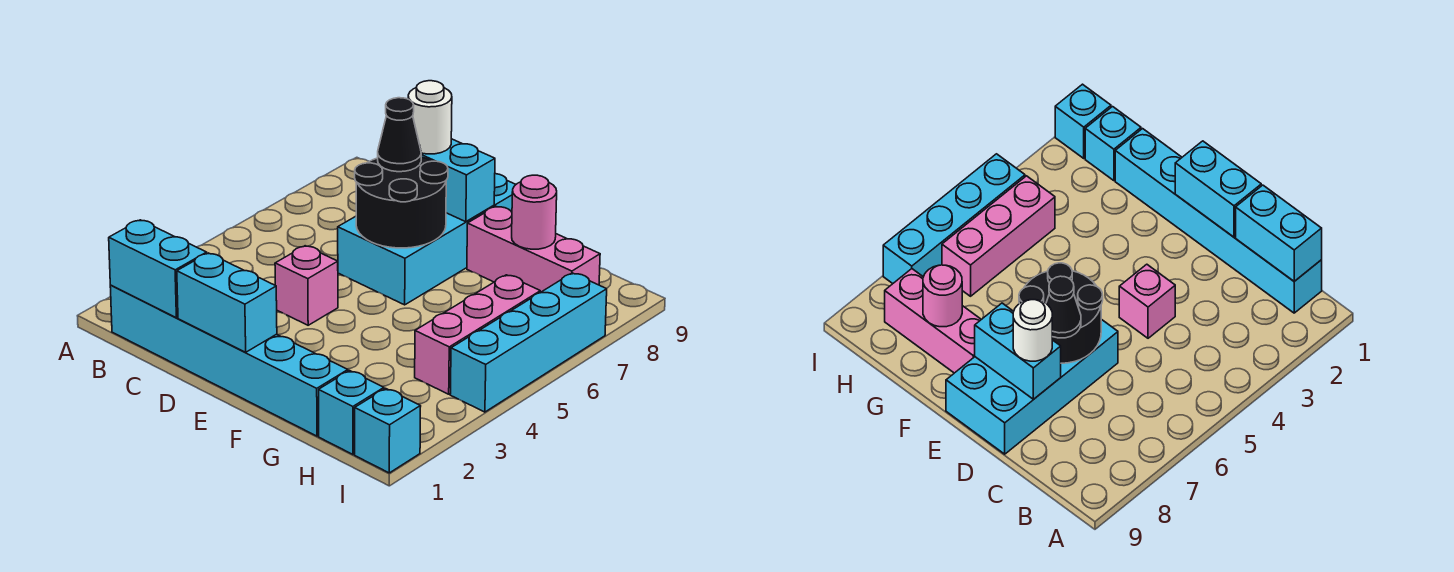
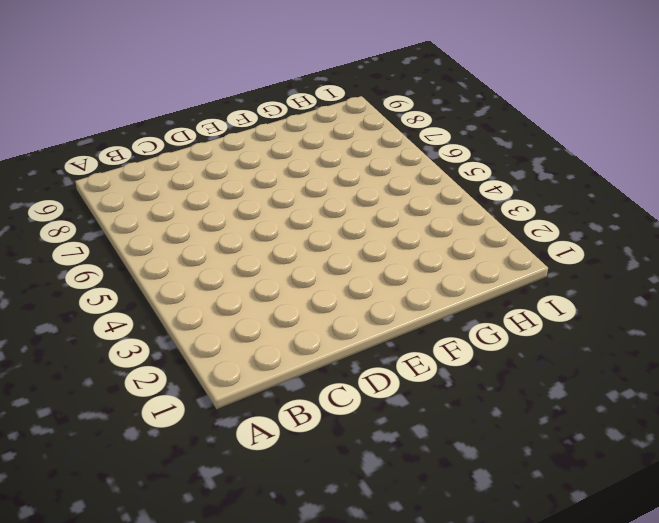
none -> cyan brick B1:G1 level 1
none -> pink brick D4 level 1
none -> cyan brick D6:E9 level 1

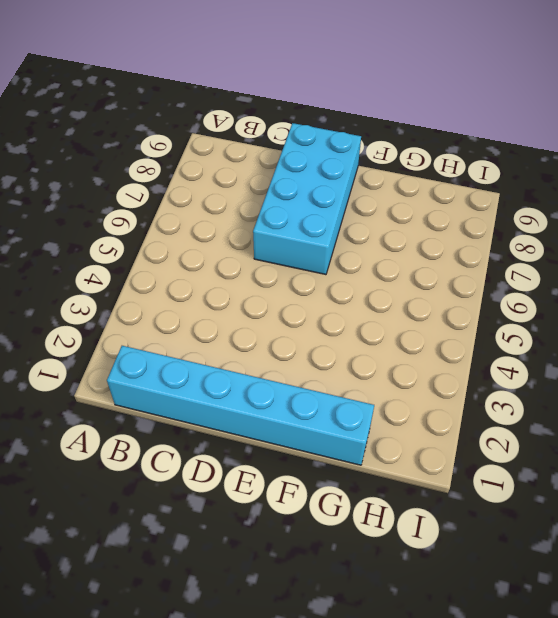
none -> pink brick D4 level 1
none -> pink brick F8:H8 level 1
none -> cyan brick H1 level 1

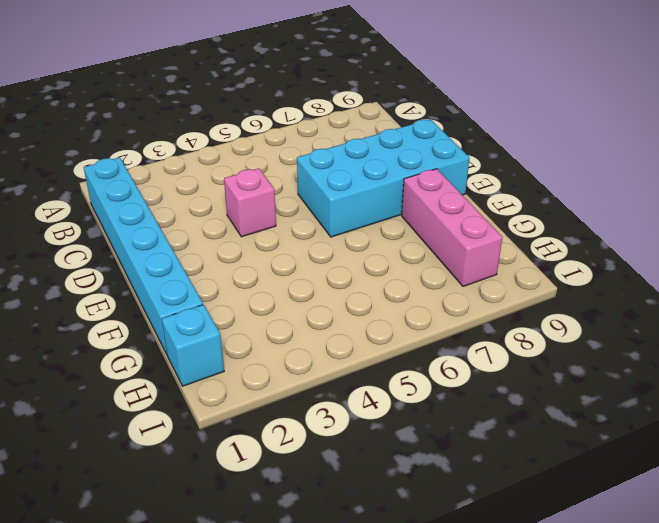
none -> pink brick H4:H6 level 1
none -> cyan brick I1 level 1
none -> cyan brick I4:I7 level 1

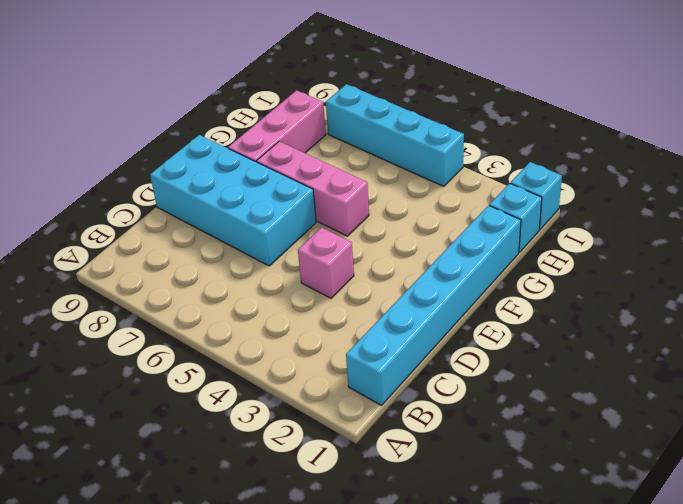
pink brick F5:F7 level 1 -> pink brick H4:H6 level 1
none -> cyan brick B1:C1 level 2
none -> cyan brick D1:E1 level 2
none -> black round brick D6:E7 level 2

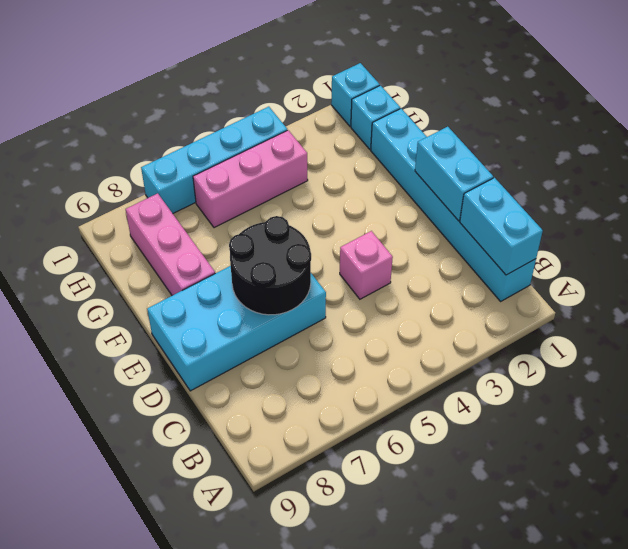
none -> cyan brick D8:E8 level 2
none -> pink round brick G8 level 2
none -> black cone D7 level 3

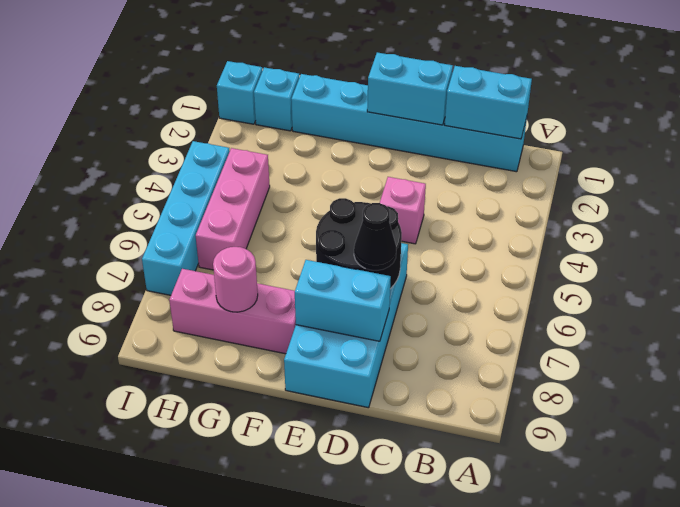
none -> white round brick D8 level 3

